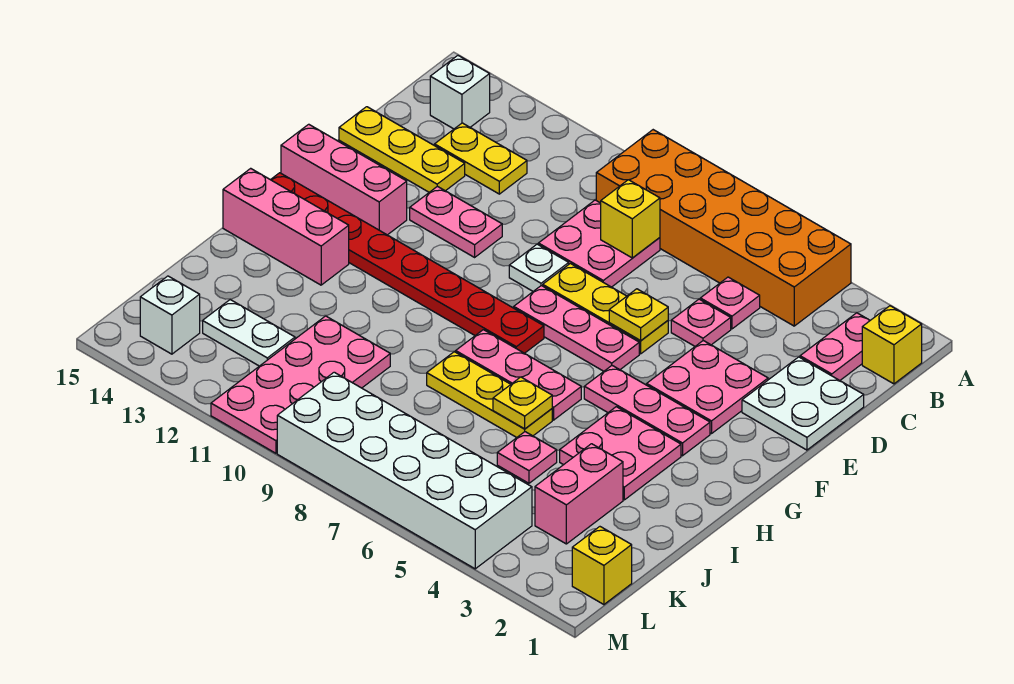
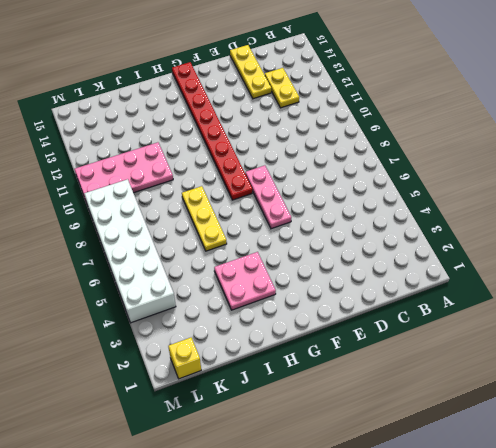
none -> orange brick A4:B9 level 1
none -> yellow brick B1 level 1
none -> pink plate B2:C2 level 1
none -> white brick B14 level 1

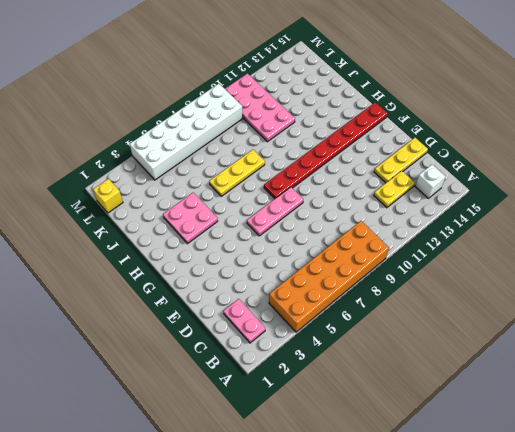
none -> yellow brick B1 level 1
none -> pink plate C5 level 1
none -> pink plate C8:D9 level 1
none -> white plate D1:E2 level 1

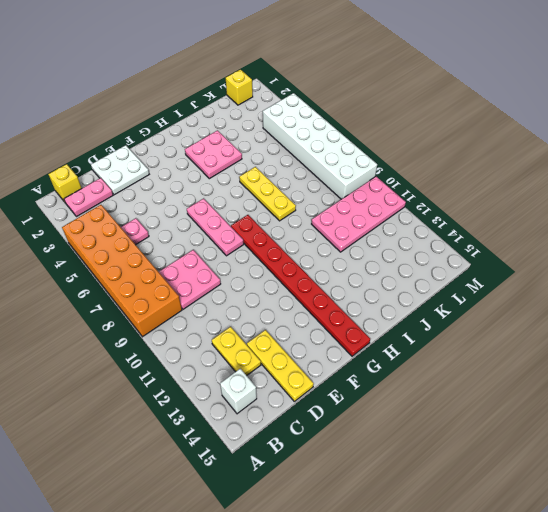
none -> pink plate D5 level 1
none -> pink plate E3:F4 level 1
none -> yellow plate E6:E8 level 1
none -> white plate E9 level 1

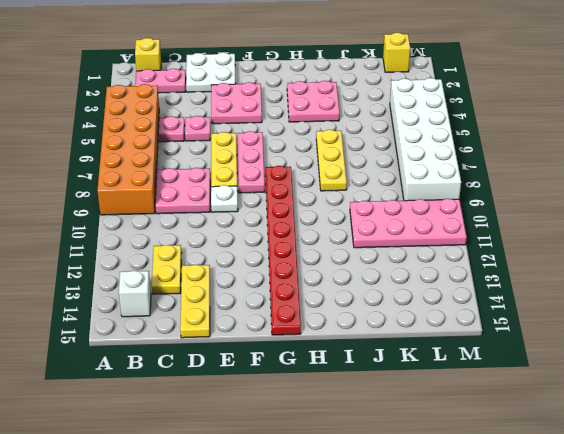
none -> pink plate E11:E12 level 1
none -> pink brick F13:F15 level 1
none -> pink plate G3:G5 level 1
none -> pink plate H6:H8 level 1

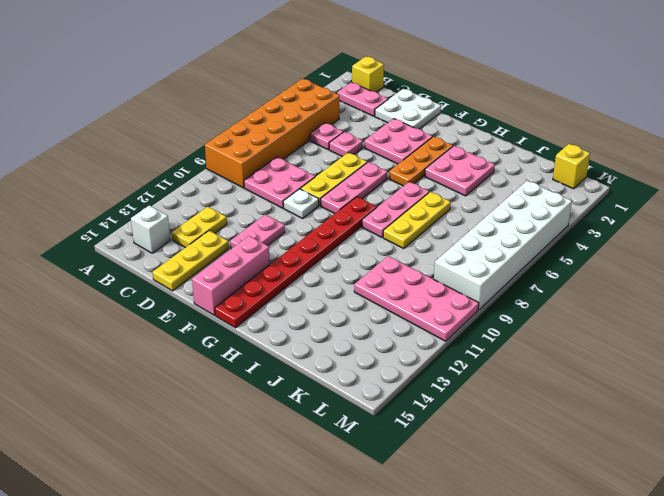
orange plate G3:G5 level 1 -> pink plate G3:G5 level 1
none -> pink brick H13:H15 level 1
none -> pink brick J3:K3 level 1
none -> pink plate J5 level 1
none -> white plate K12:K13 level 1

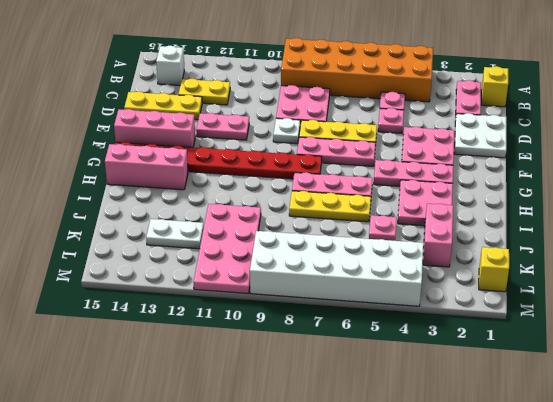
none -> white brick L14 level 1
none -> yellow brick C8 level 2
none -> yellow plate E6 level 2
none -> yellow plate I6 level 2

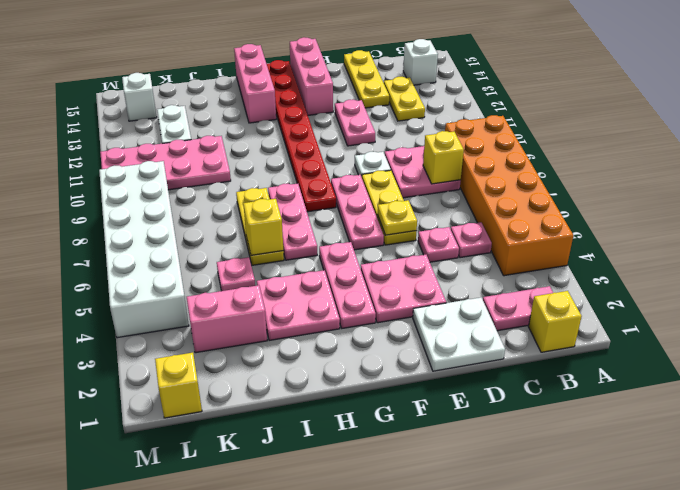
yellow brick I6 level 2 -> yellow plate I6 level 2

